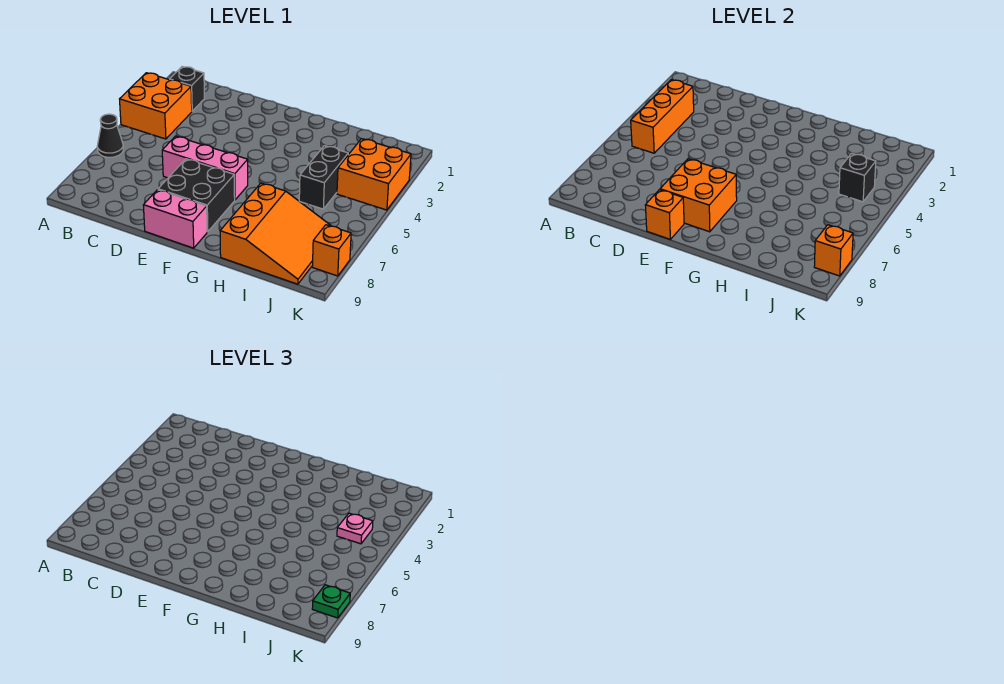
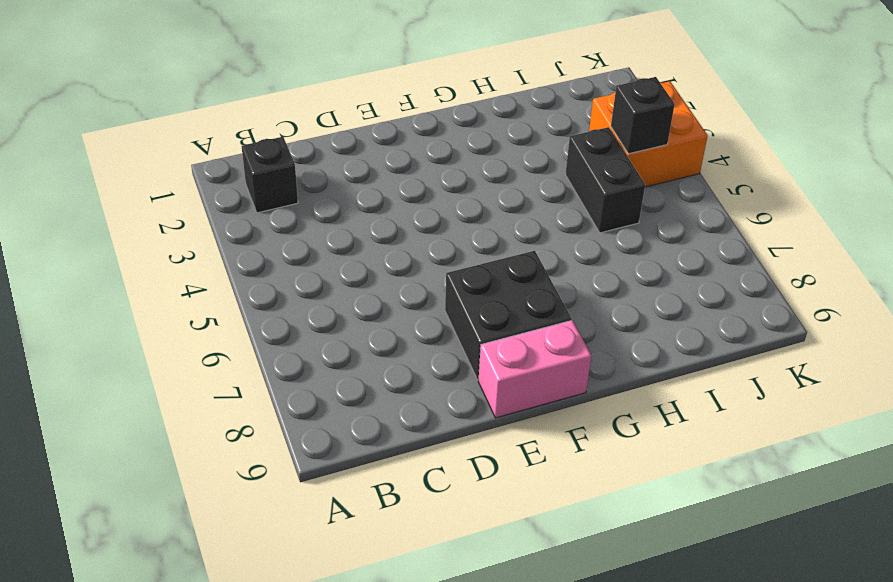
none -> orange brick A3:B4 level 1
none -> black cone A6 level 1
none -> pink brick D6:F6 level 1

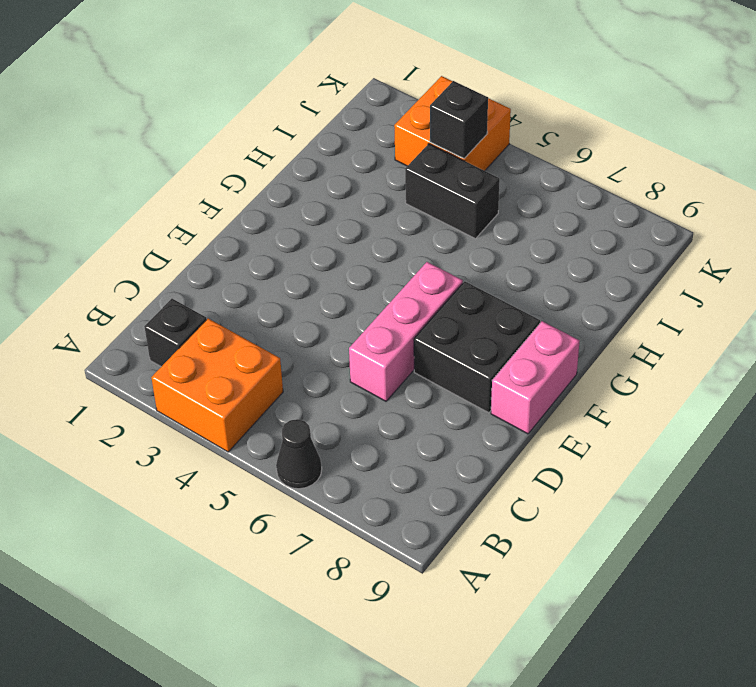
none -> orange slope H7:J9 level 1 top H
none -> orange brick K8 level 1
none -> orange brick B3:B5 level 2

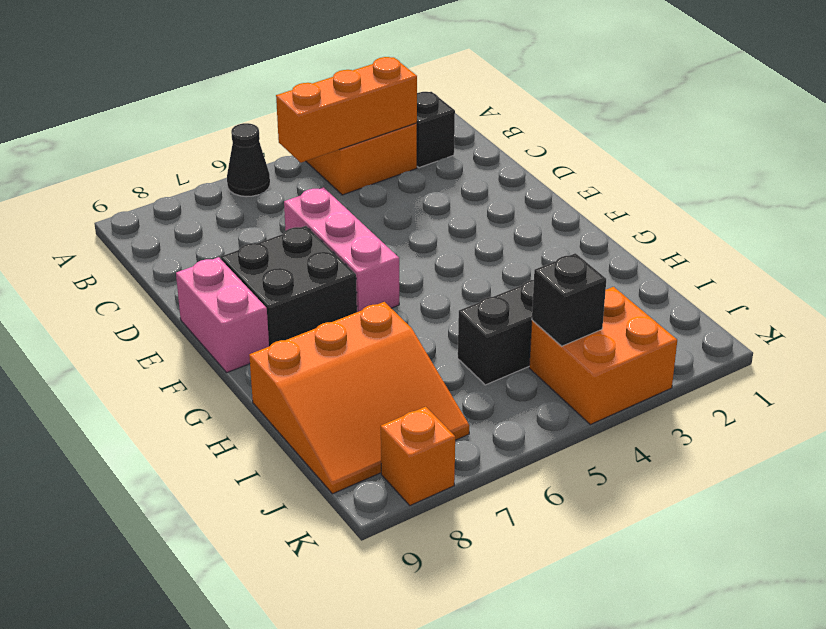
none -> orange brick E7:F8 level 2
none -> orange brick E9 level 2
none -> orange brick K8 level 2

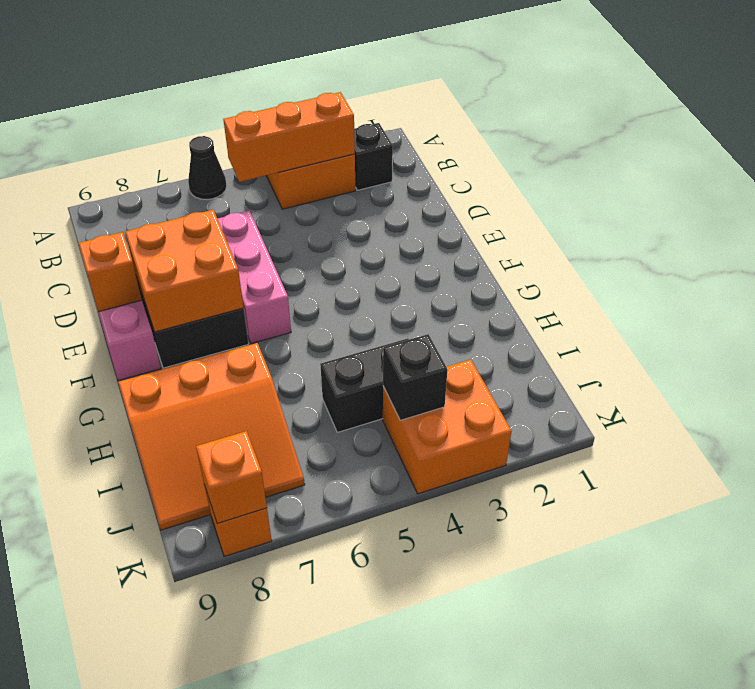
none -> pink plate J4 level 3
none -> green plate K8 level 3

